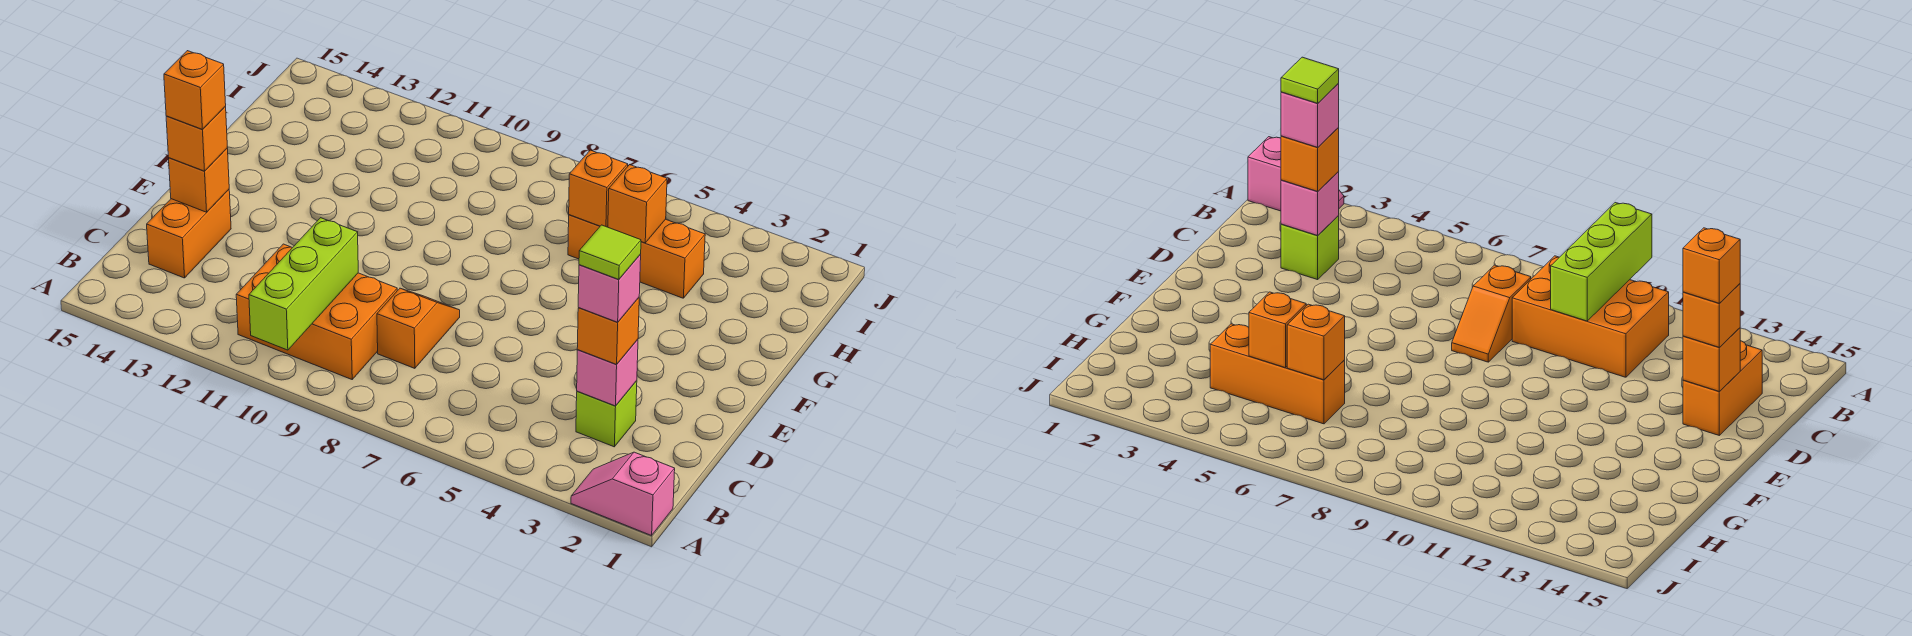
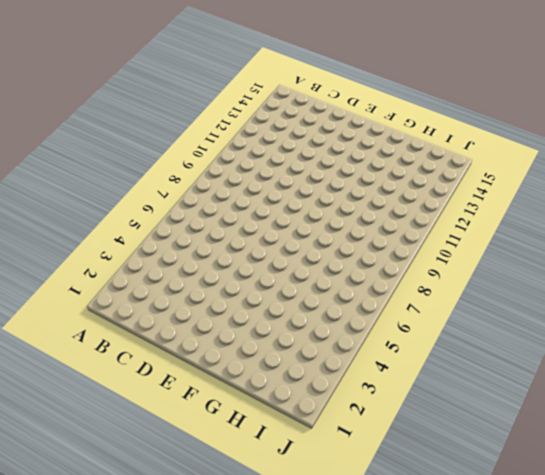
none -> pink slope A1:A2 level 1 top 1
none -> orange brick B9:C11 level 1
none -> lime brick C3 level 1

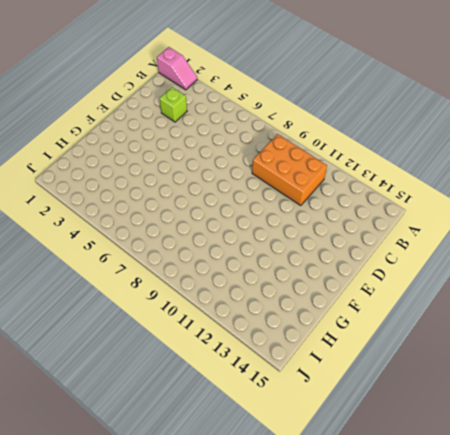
none -> orange slope C8:D8 level 1 top C
none -> orange brick C14:D14 level 1
none -> orange brick H4:H6 level 1

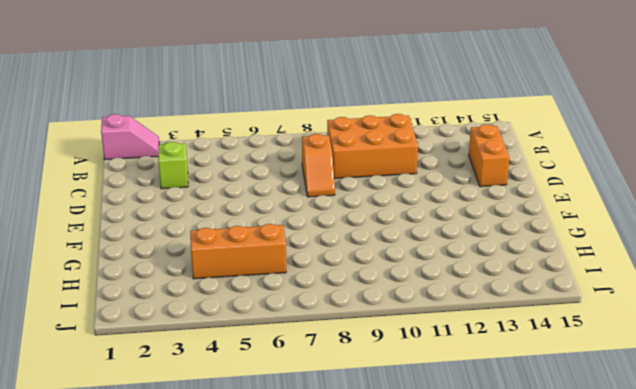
none -> lime brick A10:C10 level 2
none -> pink brick C3 level 2
none -> orange brick D14 level 2

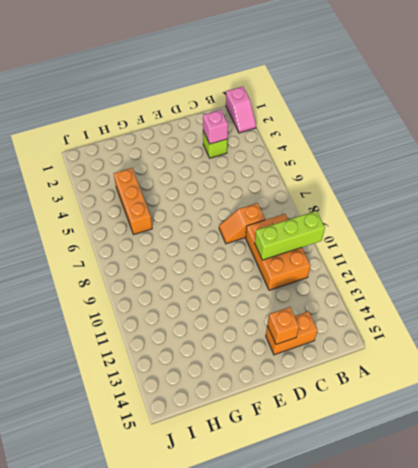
none -> orange brick H5 level 2
none -> orange brick H6 level 2
none -> orange brick C3 level 3

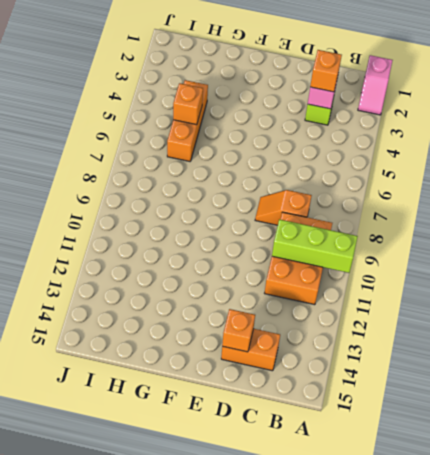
none -> orange brick H6 level 2
none -> orange brick D14 level 3
none -> pink brick C3 level 4

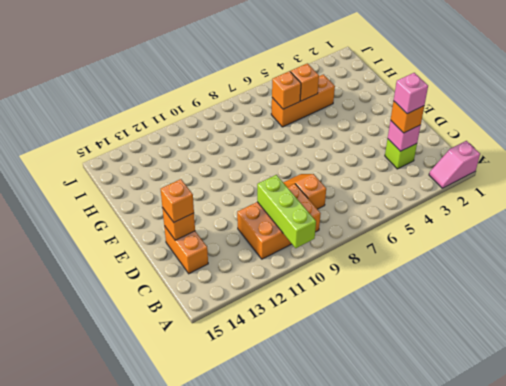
none -> orange brick D14 level 4
none -> lime tile C3 level 5

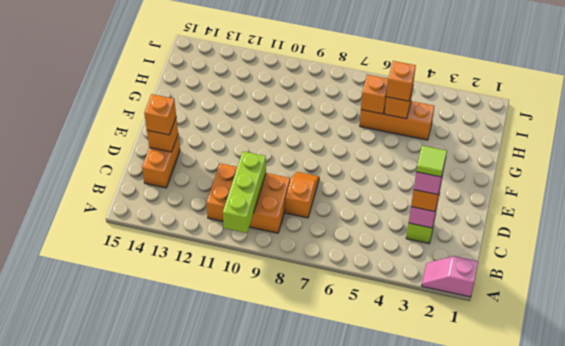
orange brick H5 level 3 -> orange brick D14 level 4

